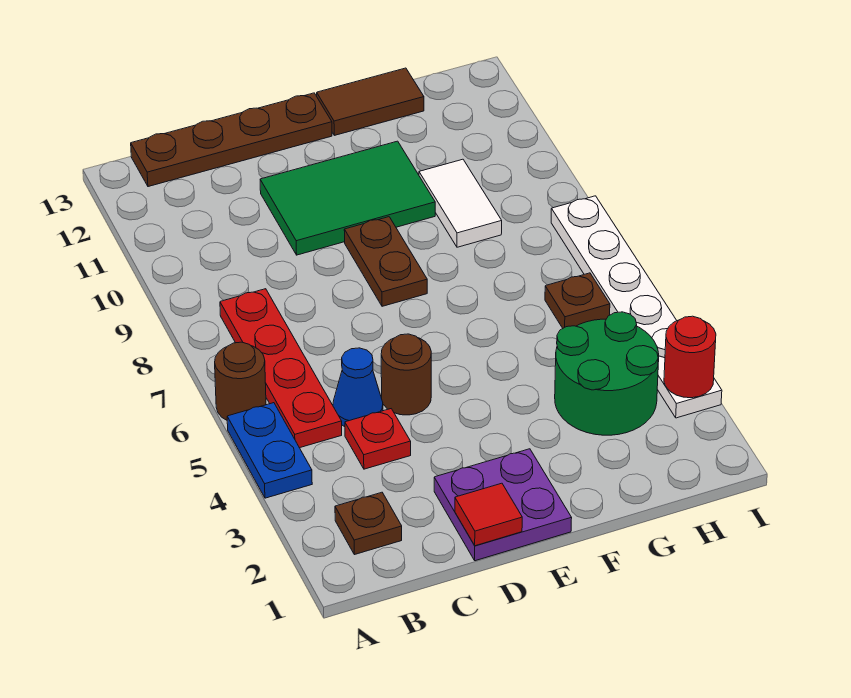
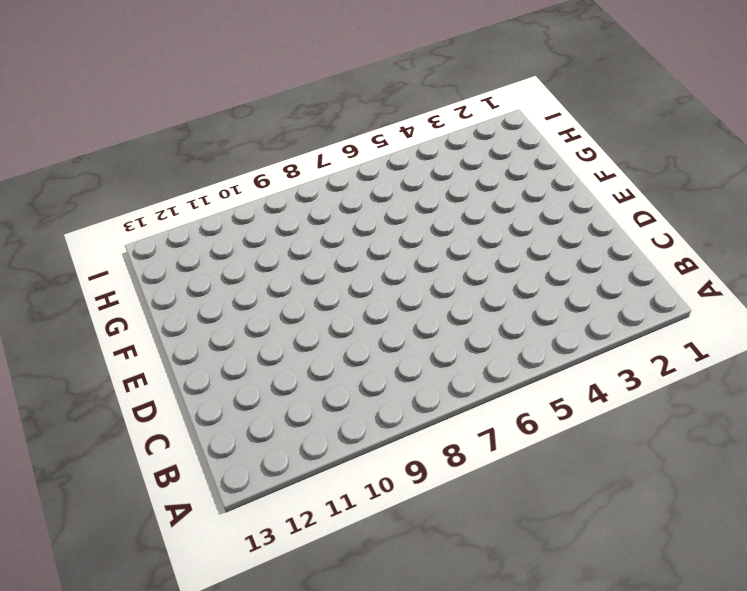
none -> blue plate A4:A5 level 1
none -> brown round brick A6 level 1
none -> brown plate B2 level 1

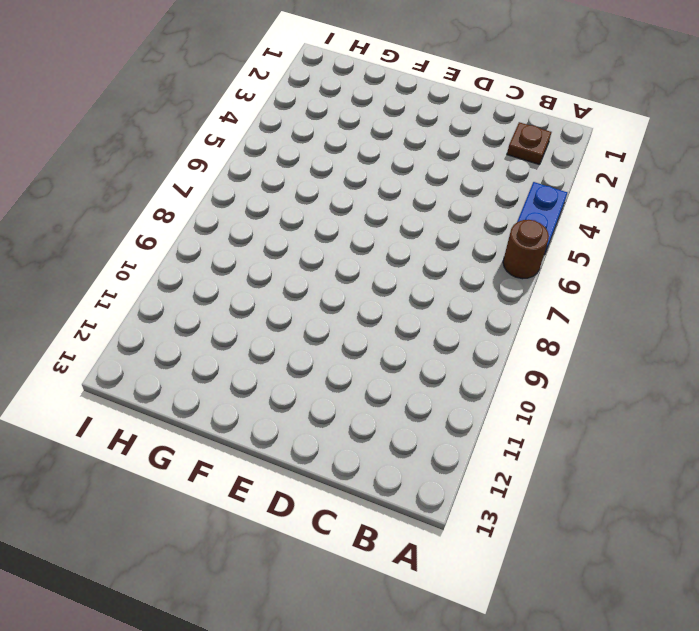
none -> red plate B5:B8 level 1
none -> brown plate B13:E13 level 1
none -> red plate C4 level 1

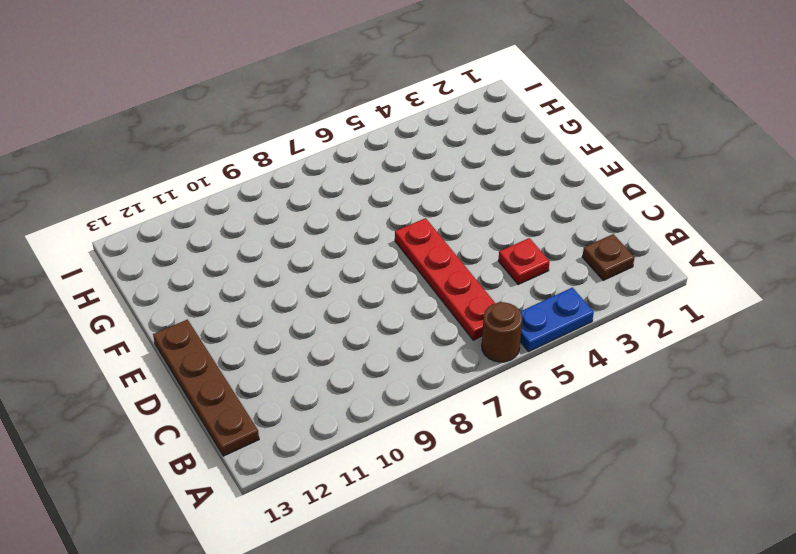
red plate B6:E6 level 1 -> red plate B5:B8 level 1
none -> blue cone C5 level 1
none -> purple plate D1:E2 level 1
none -> brown round brick D5 level 1

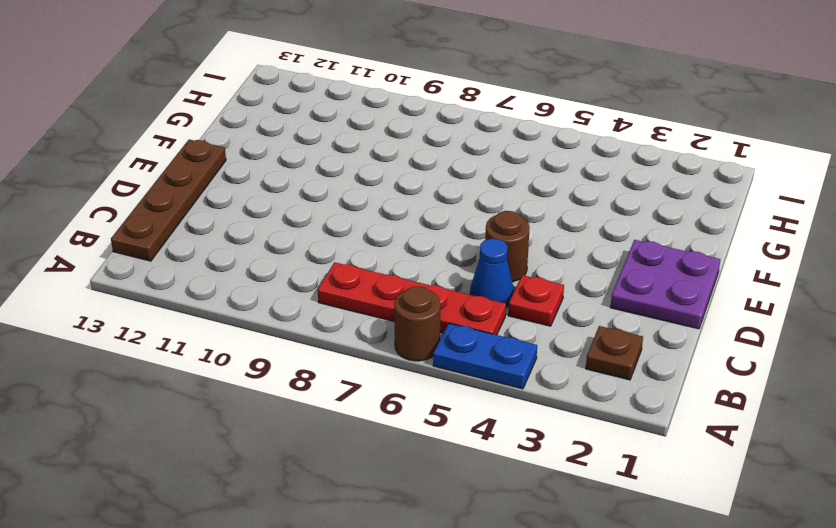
none -> green tile D10:F11 level 1
none -> brown plate E8:E9 level 1
none -> brown tile F13:G13 level 1

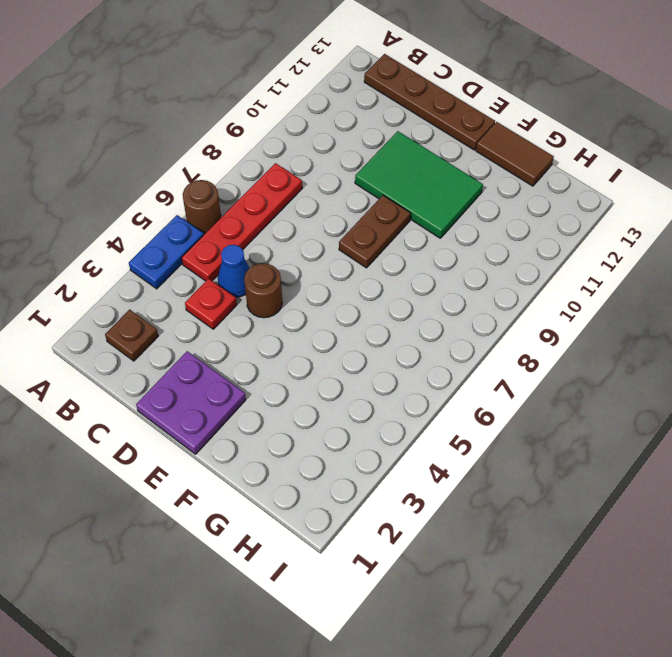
none -> green round brick G3:H4 level 1
none -> white tile G9:G10 level 1
none -> brown plate H6 level 1

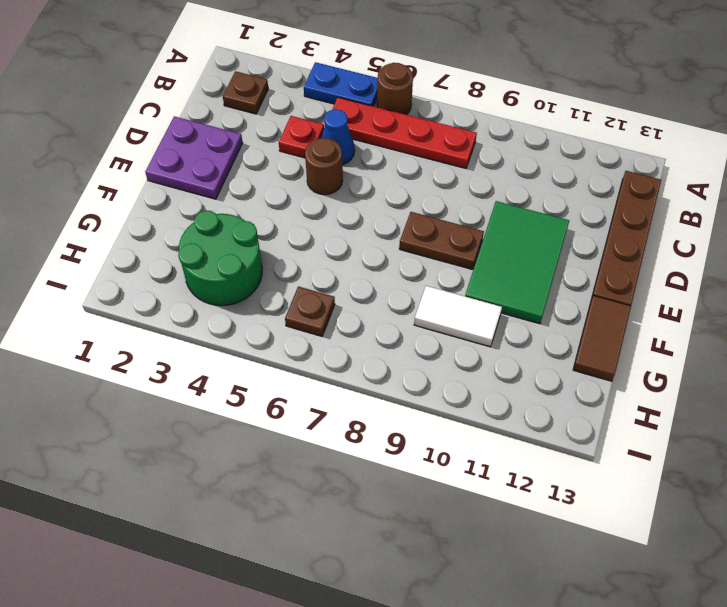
none -> white plate I3:I8 level 1
none -> red tile D1 level 2
none -> red round brick I3 level 2

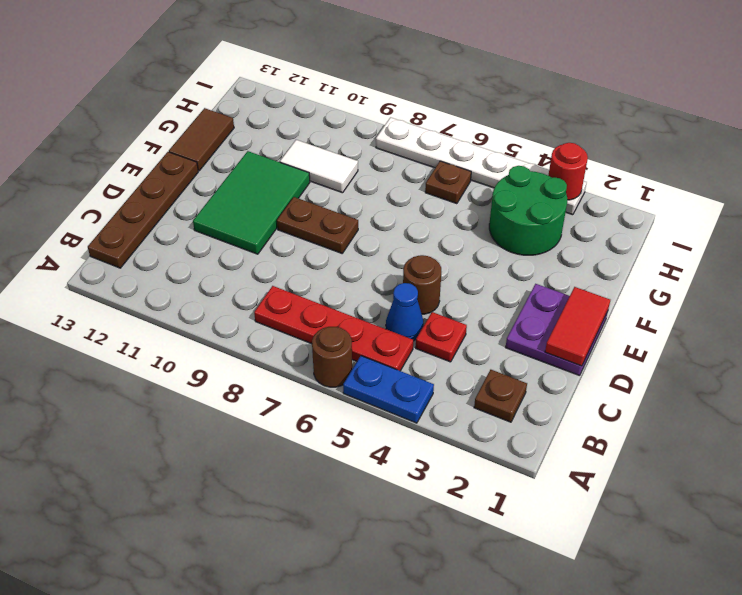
red tile D1:E1 level 2 -> red tile D1 level 2

